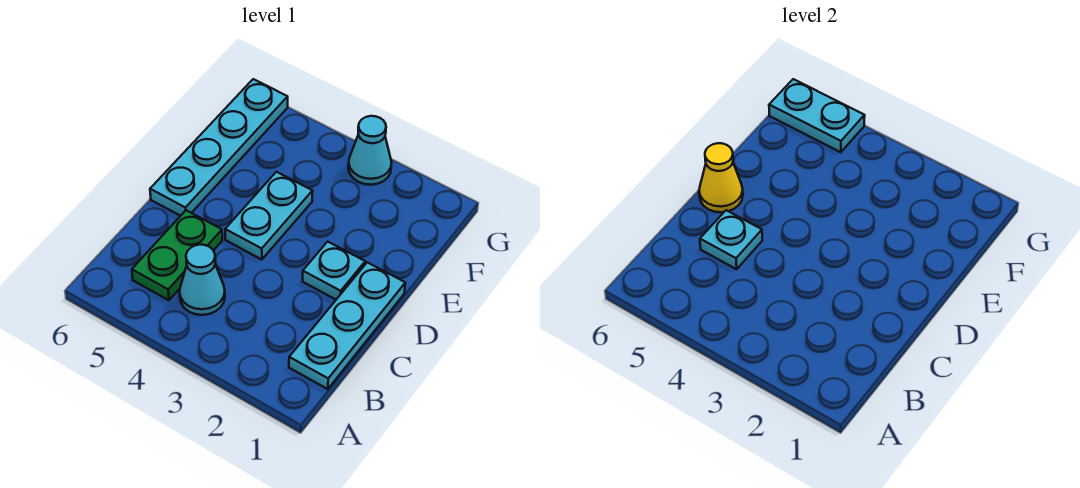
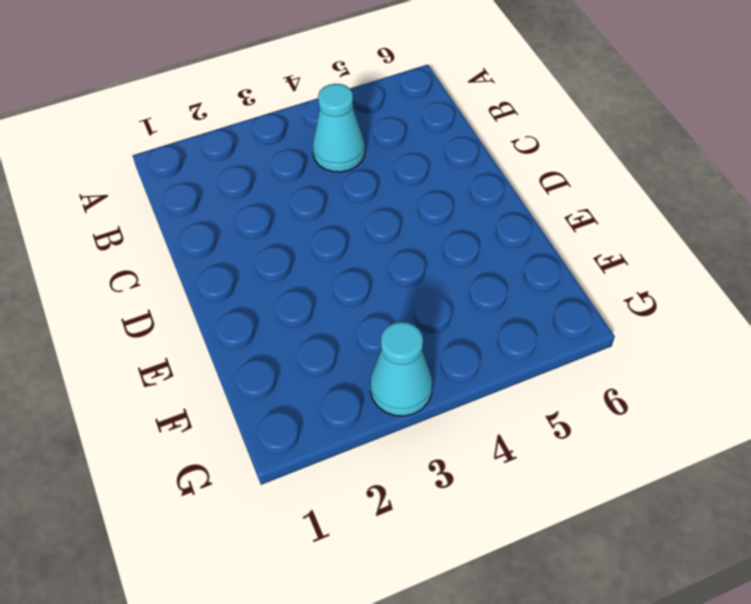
none -> cyan plate B1:D1 level 1
none -> green plate B5:C5 level 1

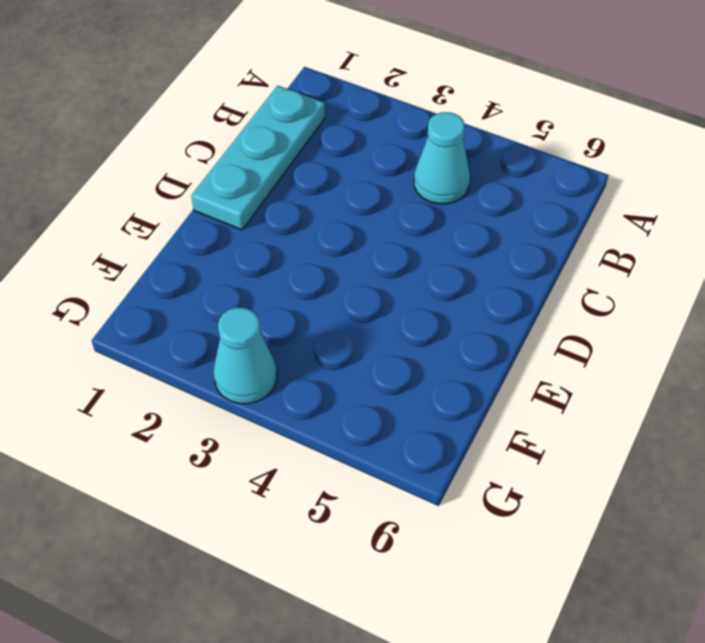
none -> green plate B5:C5 level 1
none -> cyan plate D2 level 1

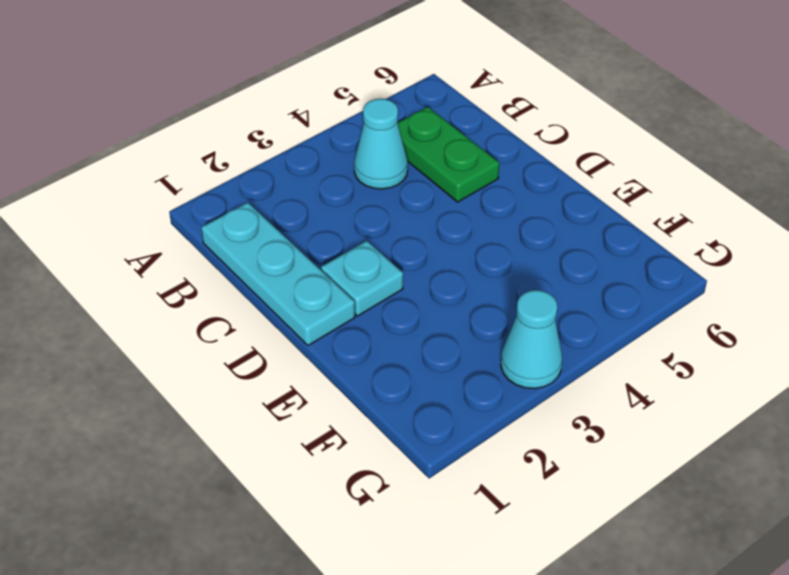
none -> cyan plate D4:E4 level 1
none -> cyan plate D6:G6 level 1

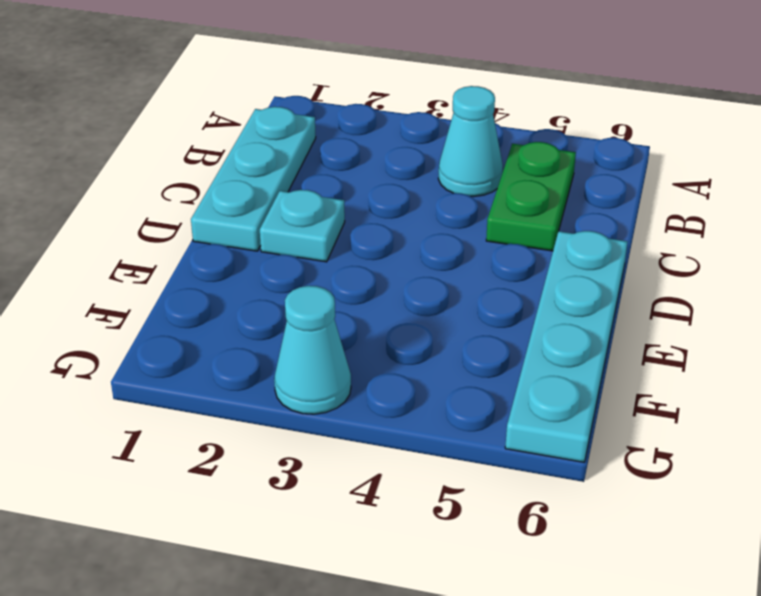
none -> cyan plate D4:E4 level 1
none -> cyan plate C5 level 2

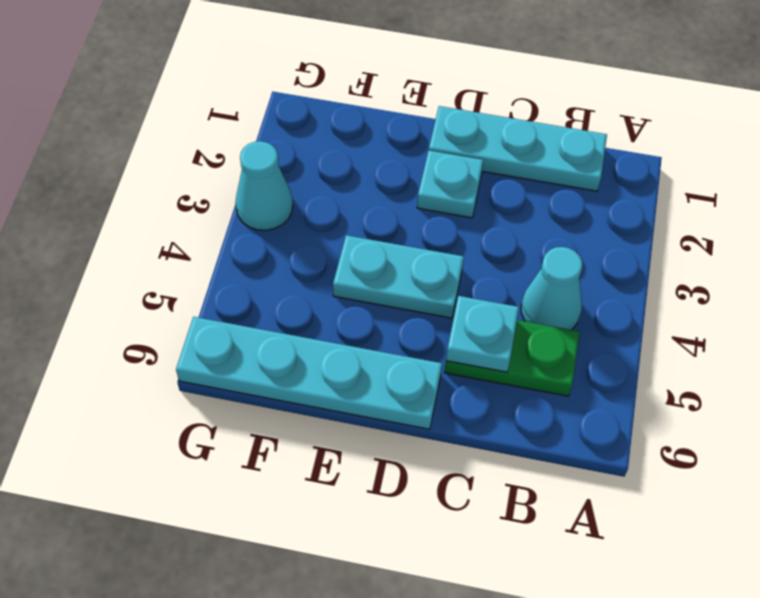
none -> yellow cone D6 level 2
none -> cyan plate G5:G6 level 2

